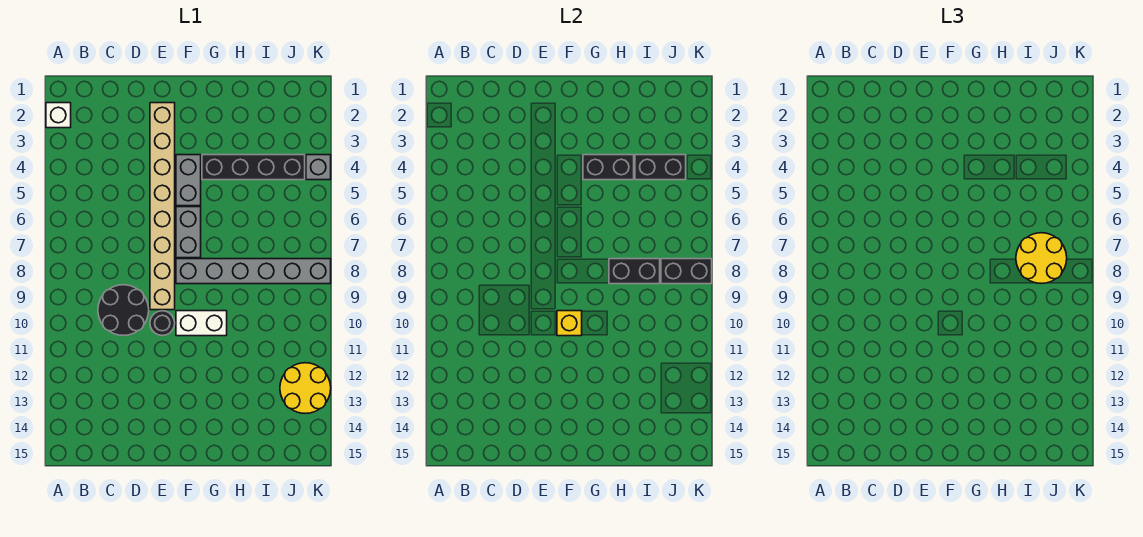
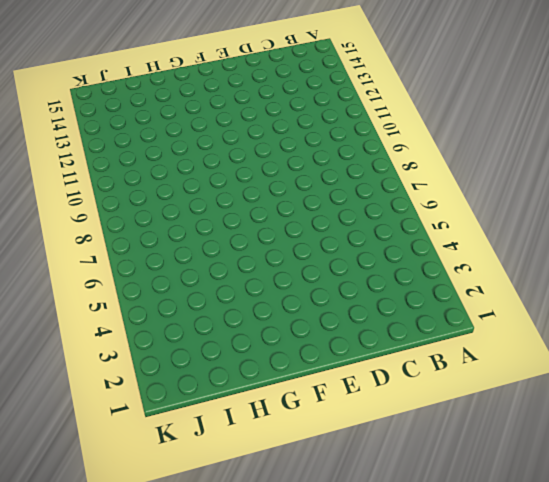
none -> white brick A2 level 1
none -> black round brick C9:D10 level 1
none -> tan brick E2:E9 level 1

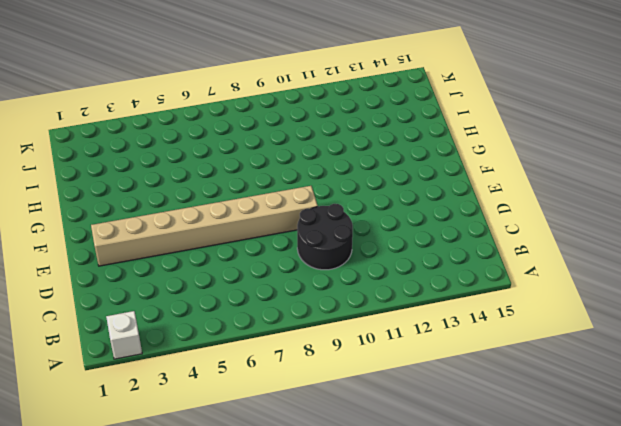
none -> black round brick E10 level 1
none -> grey brick F4:F5 level 1
none -> grey brick F6:F7 level 1

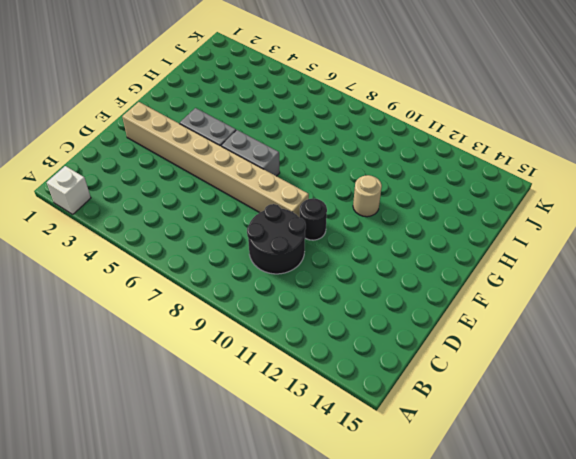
tan round brick G11 level 1 -> none
none -> grey brick F8:K8 level 1
none -> white brick F10:G10 level 1
none -> black brick G4:J4 level 1

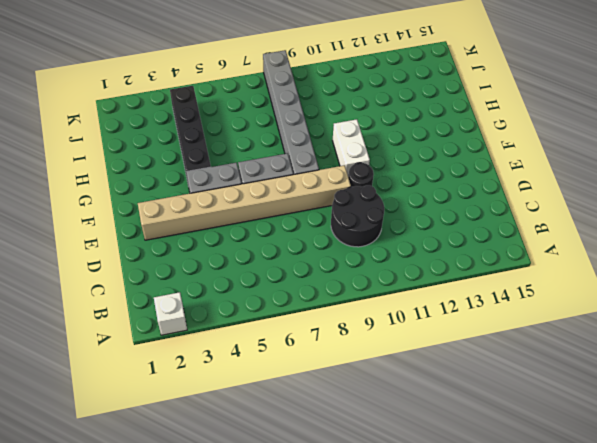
none -> yellow round brick J12:K13 level 1
none -> grey brick K4 level 1
none -> yellow brick F10 level 2

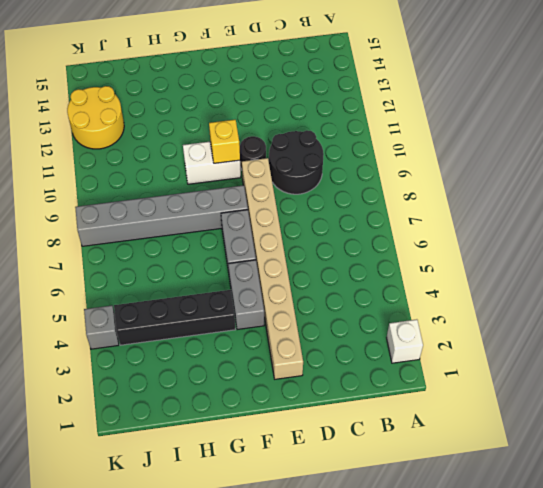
none -> black brick G4:H4 level 2
none -> black brick H8:I8 level 2
none -> black brick I4:J4 level 2

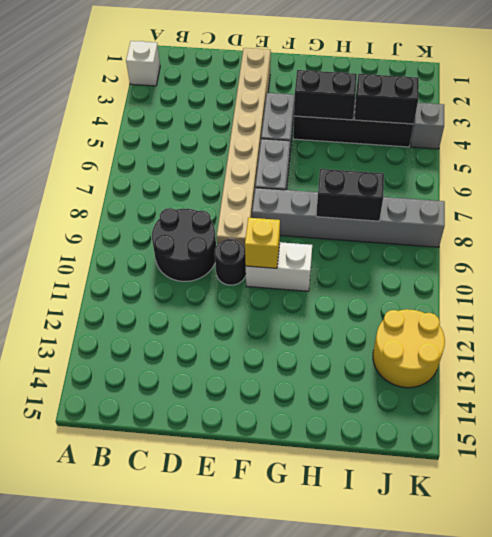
none -> black brick J8:K8 level 2
none -> yellow round brick I7:J8 level 3

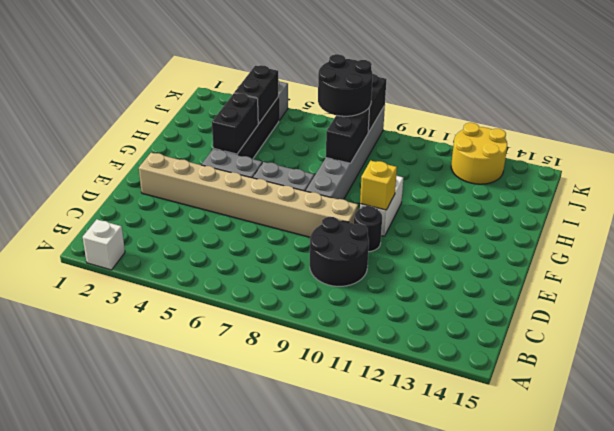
black round brick I7:J8 level 3 -> yellow round brick I7:J8 level 3

